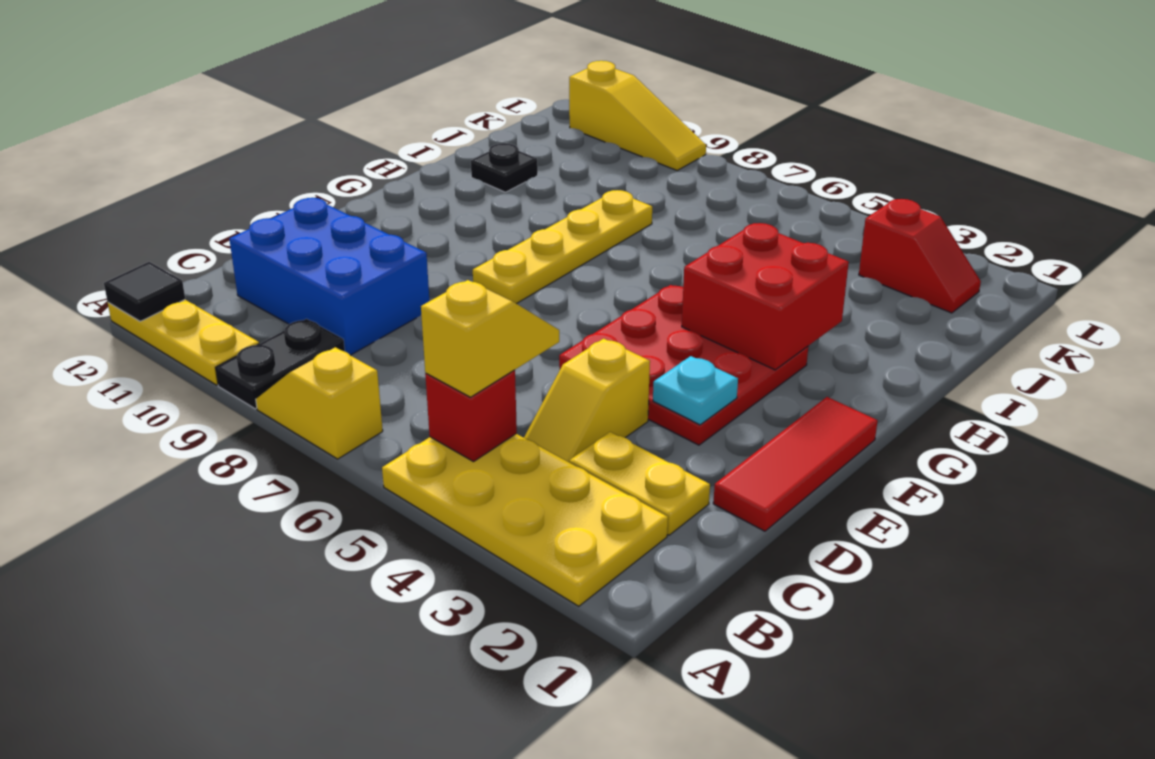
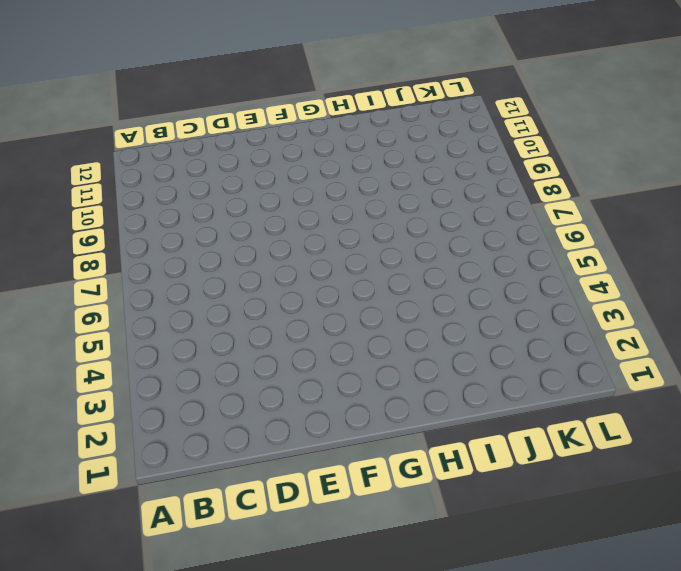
none -> yellow plate A2:B5 level 1
none -> yellow slope A7:A8 level 1 top 7
none -> black plate A9:B9 level 1

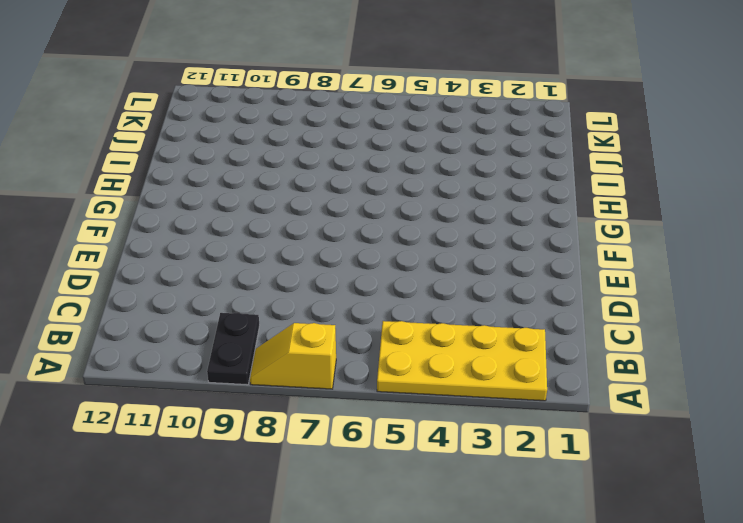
none -> yellow plate A10:A12 level 1
none -> yellow plate C2:C3 level 1
none -> yellow slope C4:D4 level 1 top D

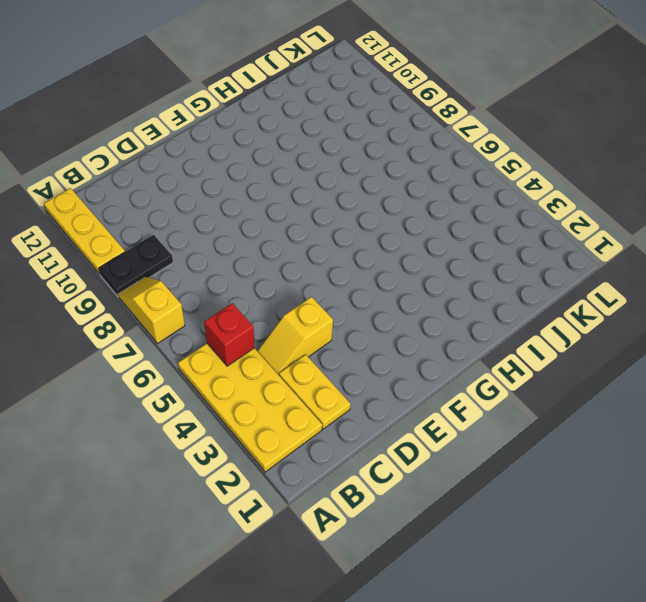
none -> blue brick C9:D11 level 1
none -> red tile D1:F1 level 1
none -> red plate E3:G5 level 1

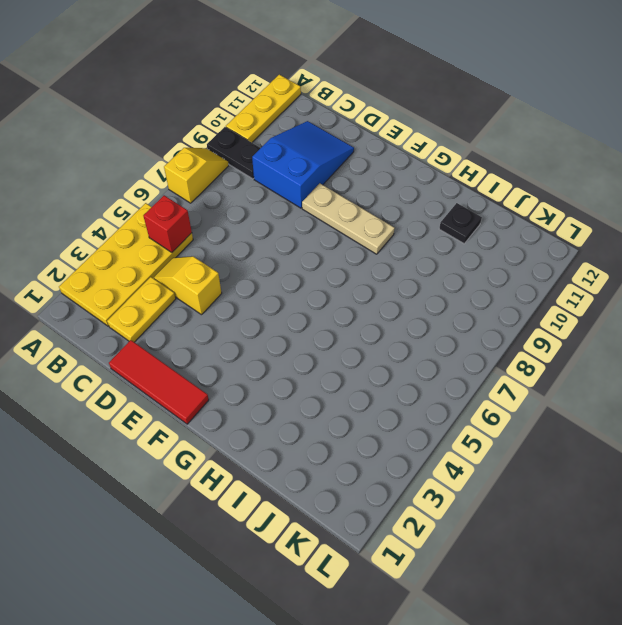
blue slope C9:D11 level 1 top 9 -> blue brick C9:D11 level 1
tan plate E9:G9 level 1 -> none
none -> red plate E3:G5 level 1
none -> yellow plate F8:I8 level 1
none -> red slope K2:K3 level 1 top 3

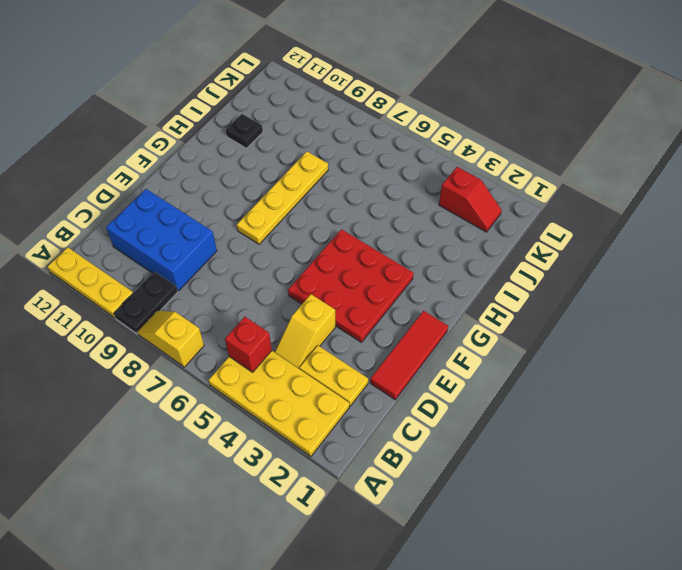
none -> yellow slope L9:L11 level 1 top 11
none -> black tile A12 level 2
none -> cyan plate E3 level 2

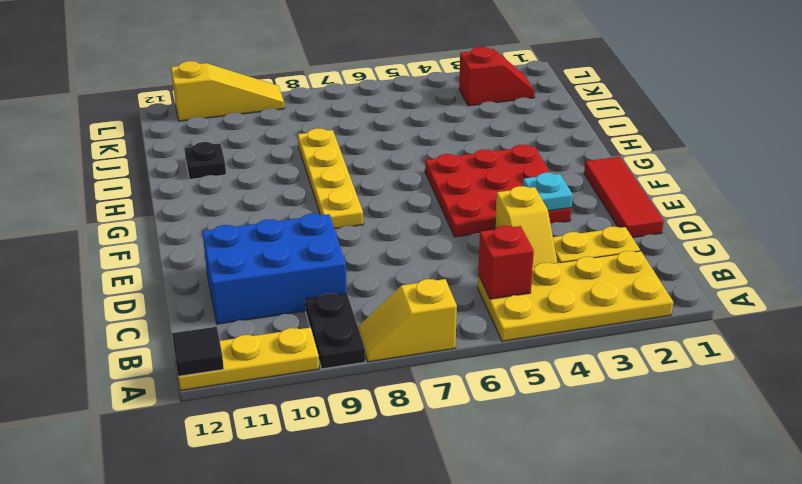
none -> red brick G3:H4 level 2
none -> yellow slope B5:C5 level 3 top B

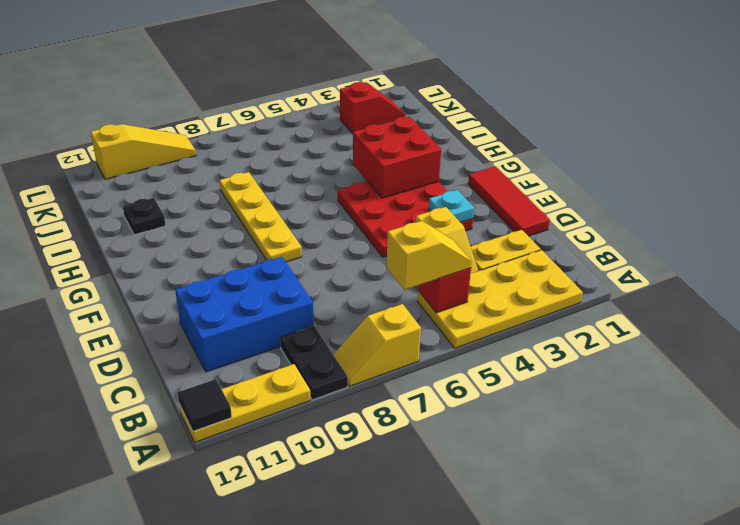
yellow slope B5:B6 level 3 top 6 -> yellow slope B5:C5 level 3 top B

